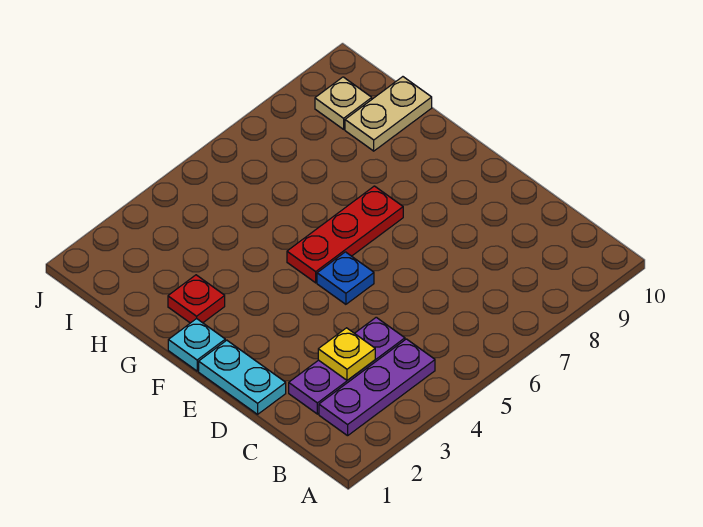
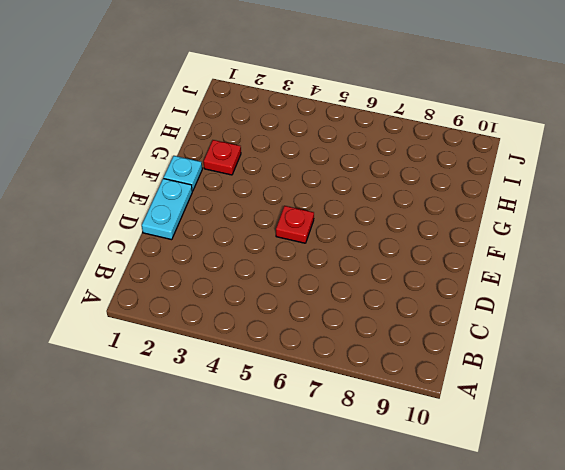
red plate E5 level 1 -> blue plate E5 level 1
none -> purple plate B2:B4 level 1
none -> purple plate C2:C4 level 1

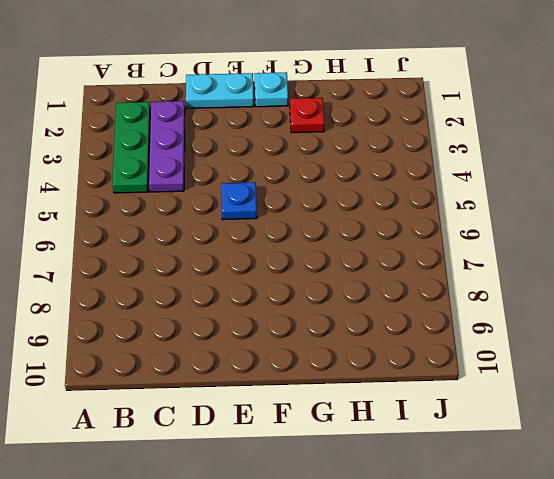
green plate B2:B4 level 1 -> purple plate B2:B4 level 1
none -> red plate F5:F7 level 1
none -> tan plate H9:H10 level 1

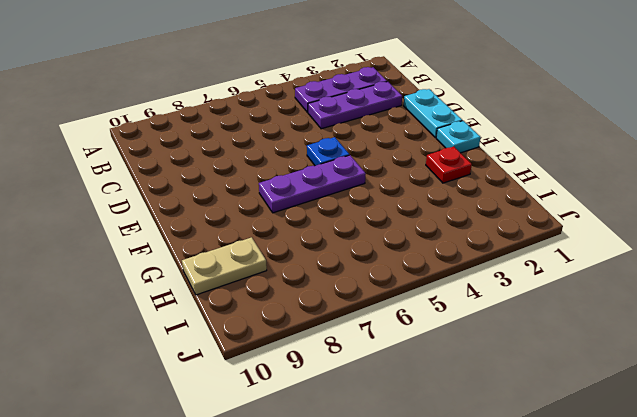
purple plate F5:F7 level 1 -> red plate F5:F7 level 1
none -> tan plate I9 level 1
none -> yellow plate C3 level 2

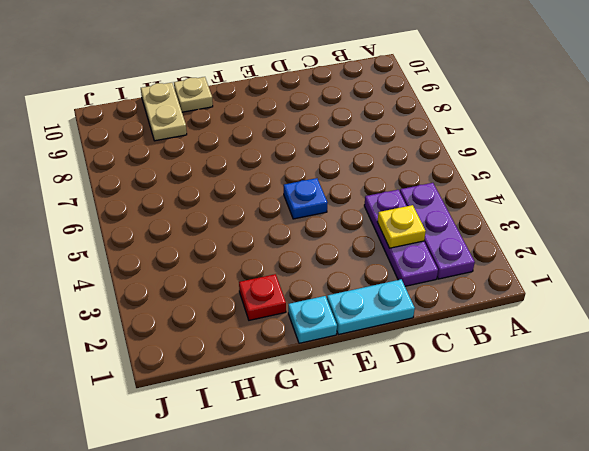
tan plate G10 level 1 -> tan plate I9 level 1
none -> red plate F5:F7 level 1

